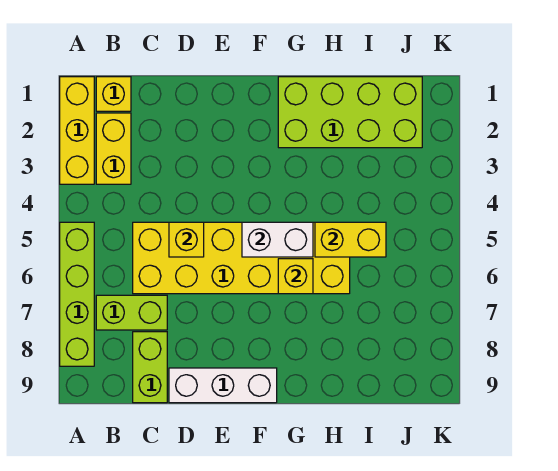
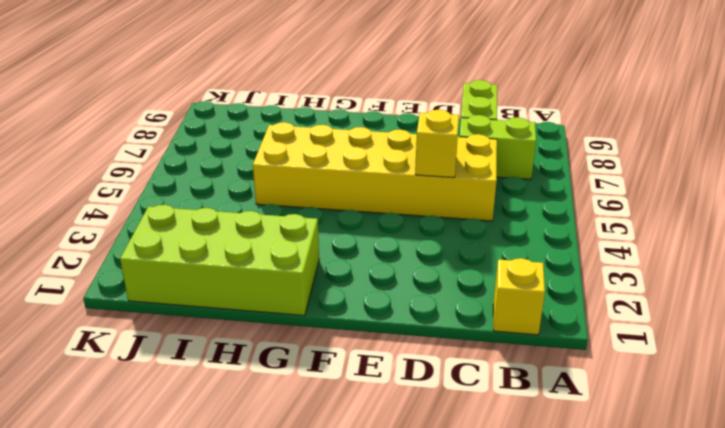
none -> yellow brick A1:A3 level 1
none -> lime brick A5:A8 level 1
none -> yellow brick B2:B3 level 1

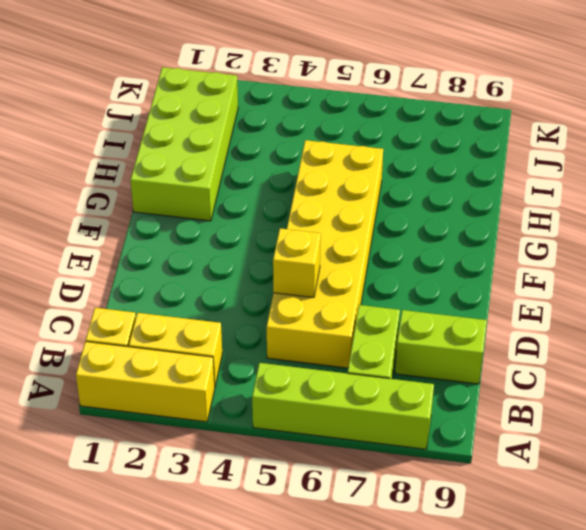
none -> white brick D9:F9 level 1
none -> white brick F5:G5 level 2
none -> yellow brick G6 level 2

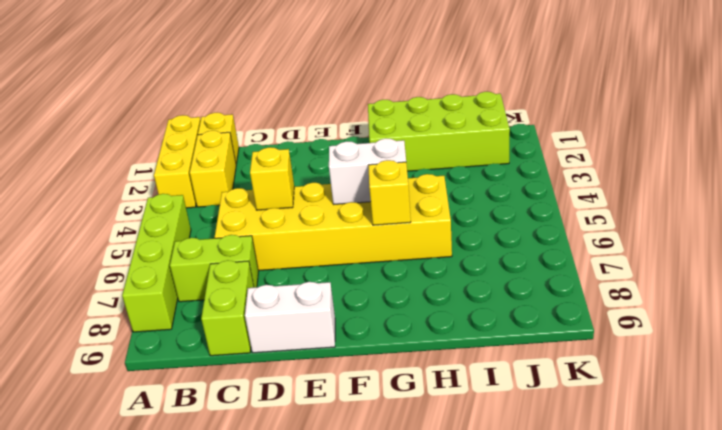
white brick D9:E9 level 1 -> white brick D9:F9 level 1
none -> yellow brick H5:I5 level 2

